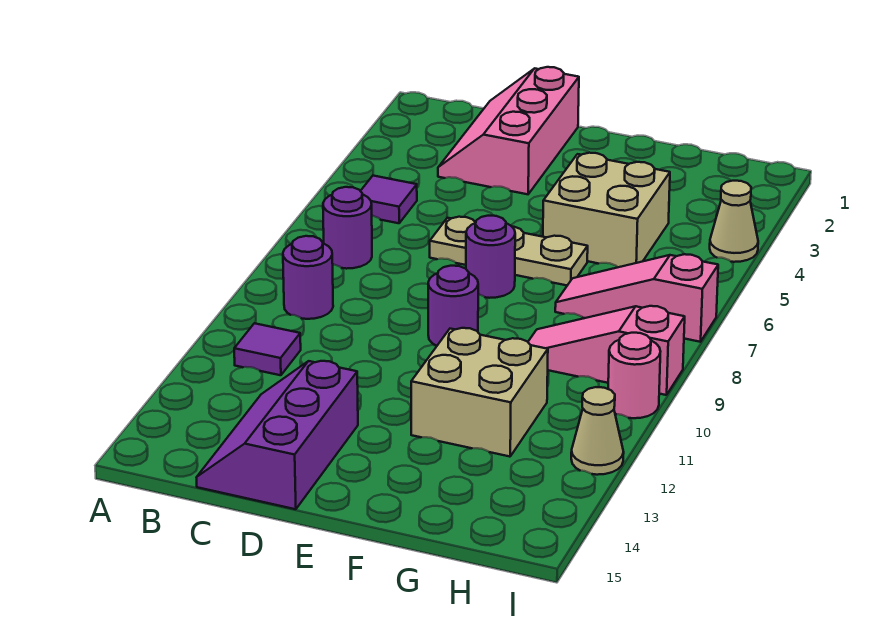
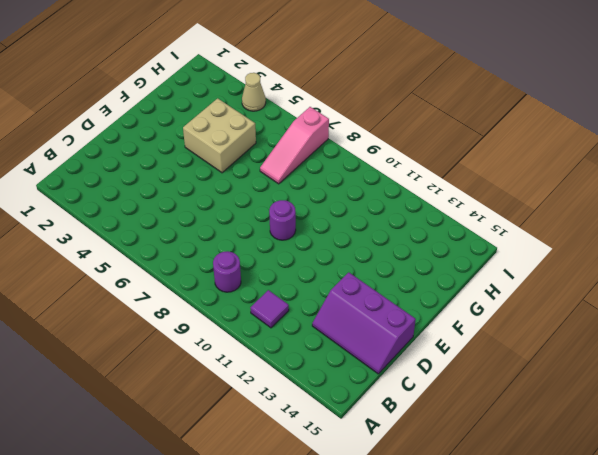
none -> purple tile B5 level 1
none -> purple round brick B7 level 1
none -> pink slope C1:D3 level 1 top D

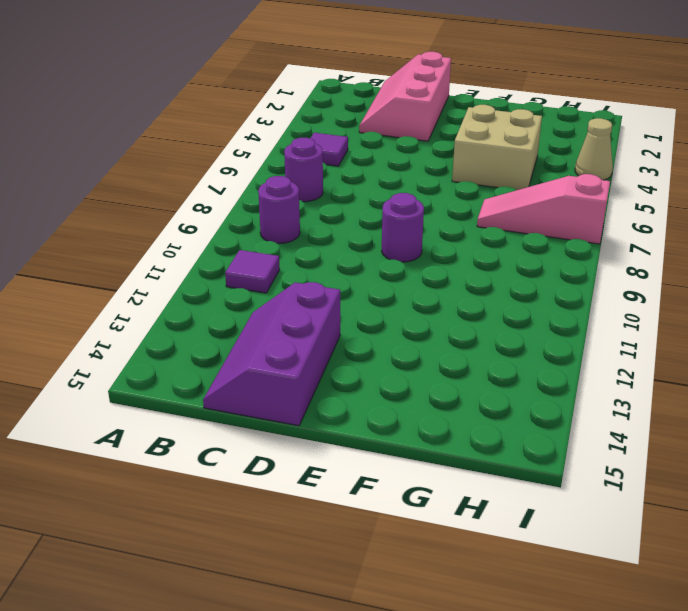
none -> tan plate D6:F6 level 1
none -> purple round brick E7 level 1
none -> tan brick F11:G12 level 1

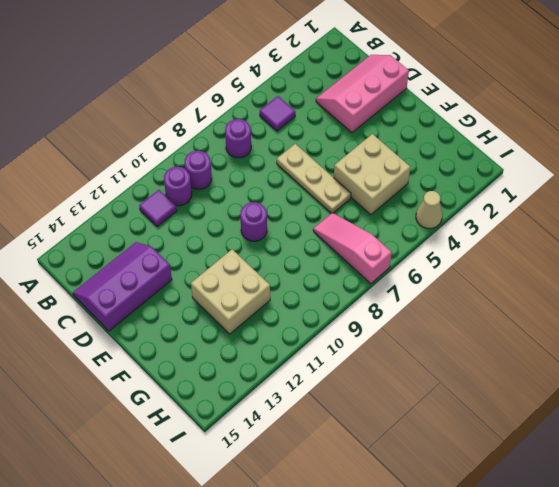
purple round brick B10 level 1 -> purple round brick E7 level 1
none -> pink slope G9:I9 level 1 top I
none -> pink round brick I10 level 1
none -> tan cone I12 level 1

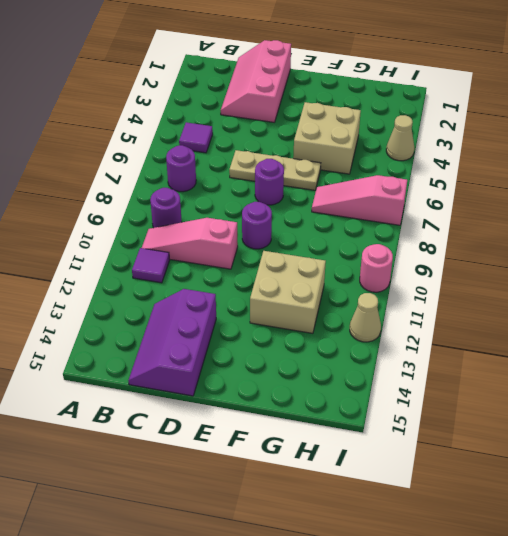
pink slope B10:D10 level 1 top D -> pink slope G9:I9 level 1 top I

